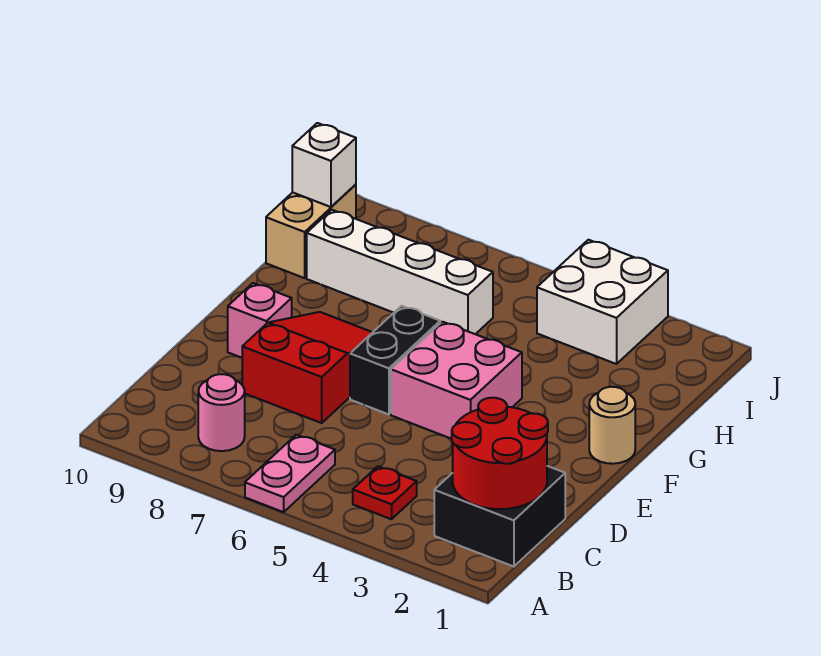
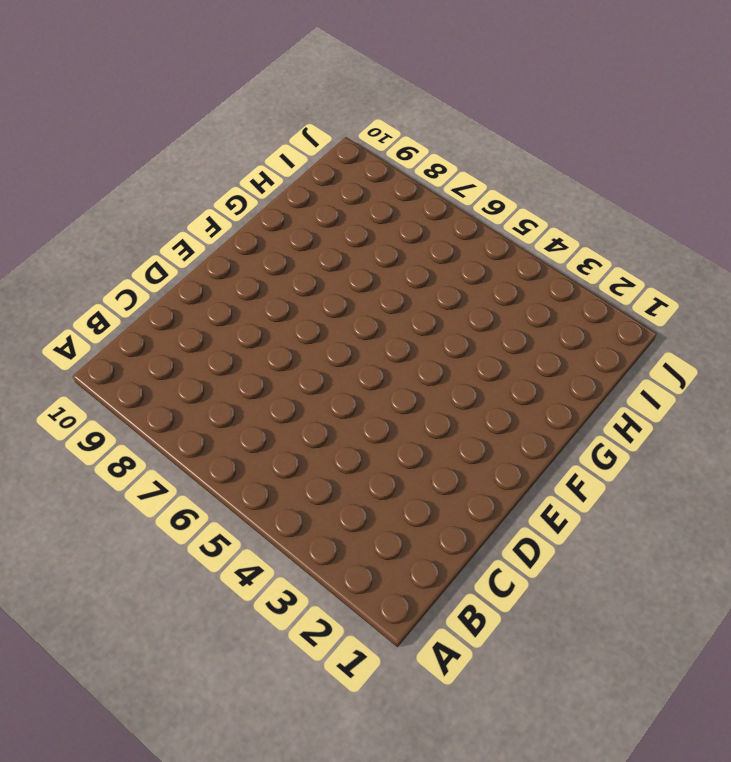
none -> pink plate A6:B6 level 1
none -> black brick B1:C2 level 1
none -> red plate B4 level 1

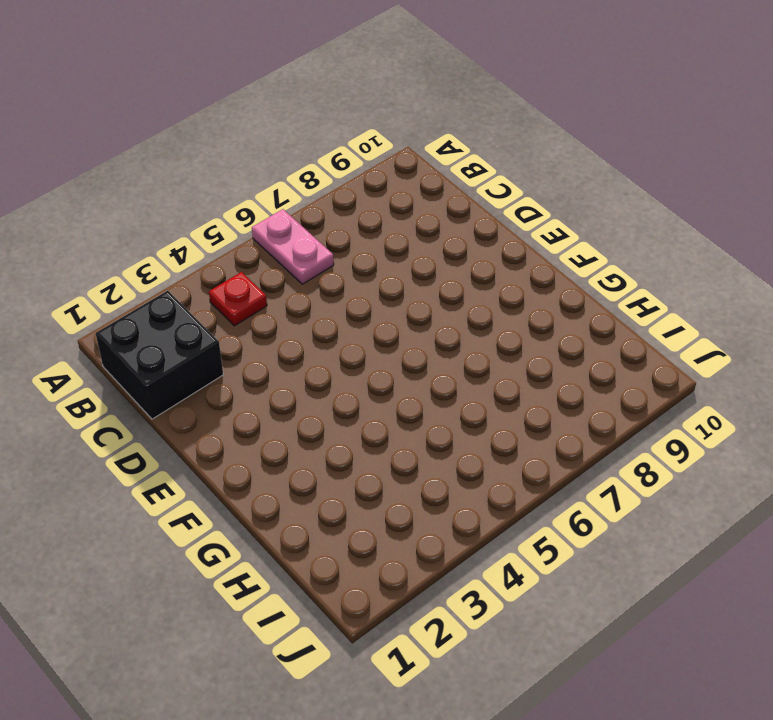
none -> pink round brick B8 level 1
none -> red slope D7:F8 level 1 top D
none -> pink brick E4:F5 level 1

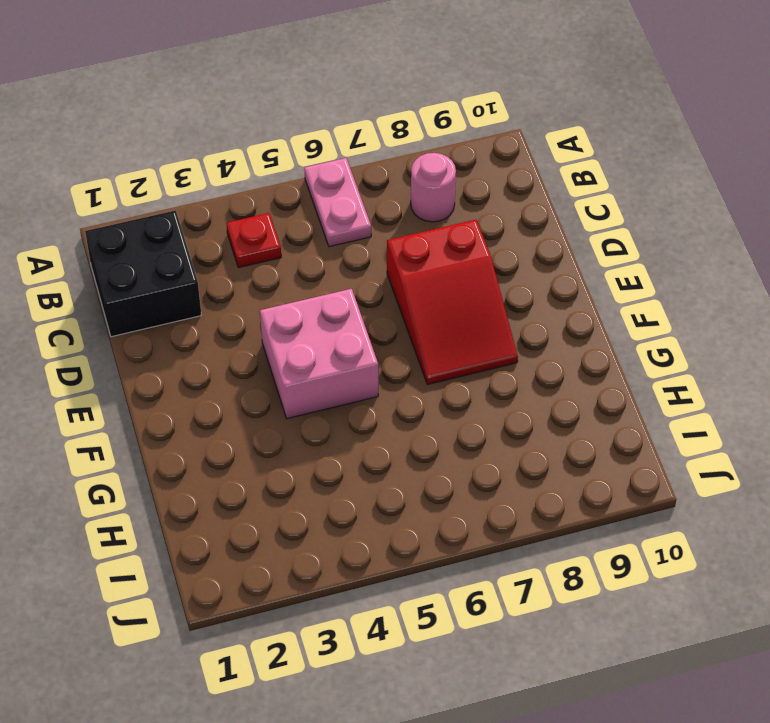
none -> black brick E6:F6 level 1
none -> pink brick E9 level 1
none -> tan round brick F1 level 1

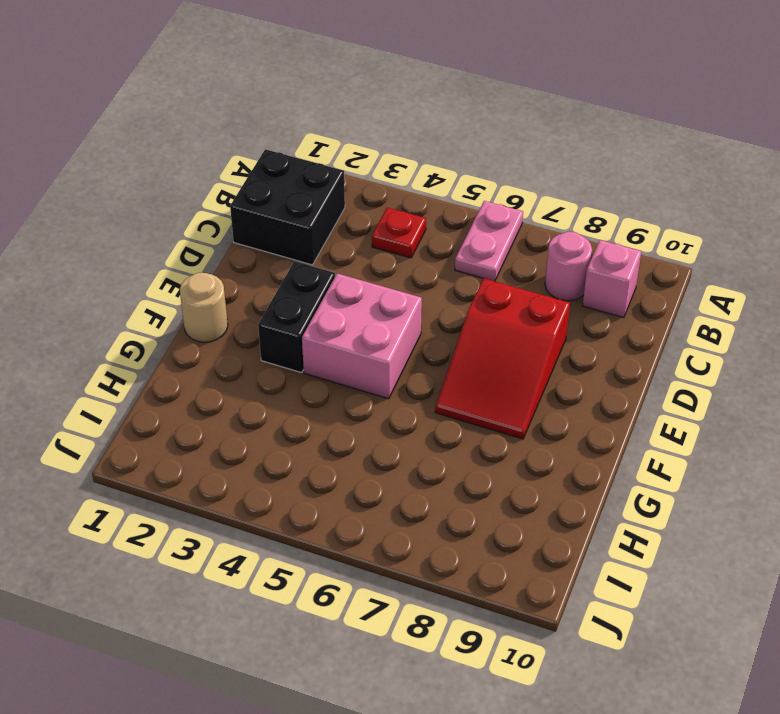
pink brick B9 level 1 -> pink brick E9 level 1
black brick E3:F3 level 1 -> black brick E6:F6 level 1
none -> white brick H6:H9 level 1
none -> tan brick H10:I10 level 1
none -> white brick I3:J4 level 1

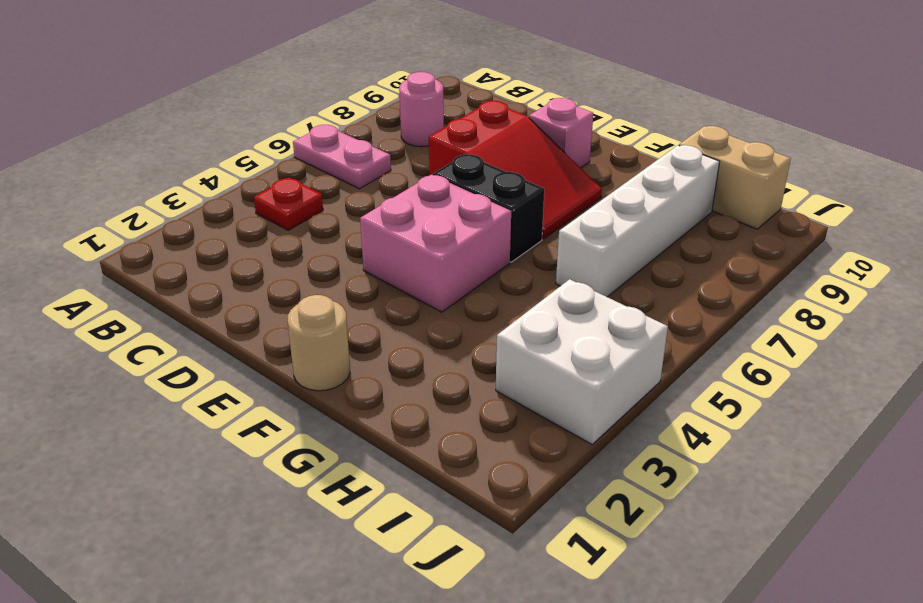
none -> black brick B1:C2 level 1
none -> red round brick B1:C2 level 2
none -> white brick I10 level 2

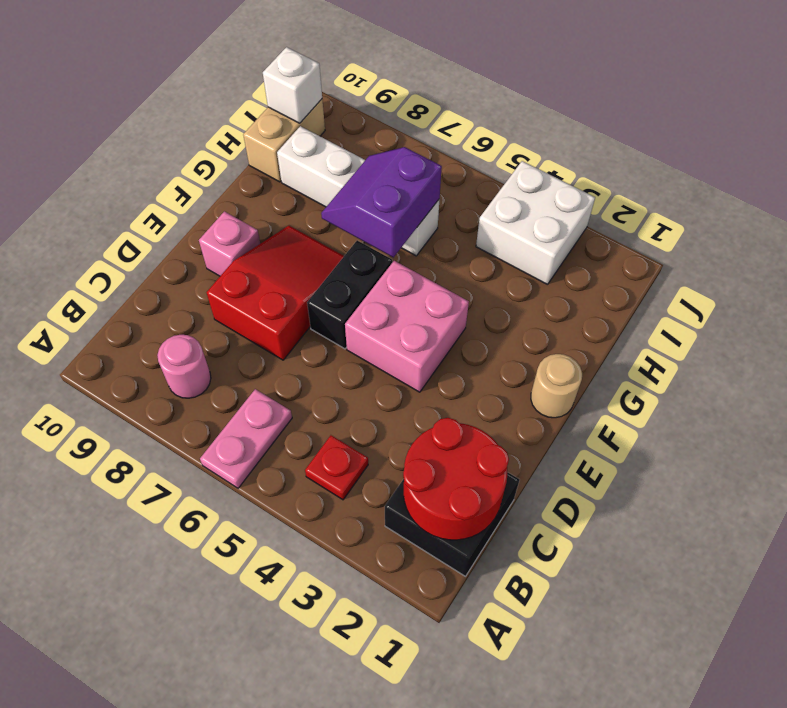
purple slope G6:H7 level 2 top 6 -> none

